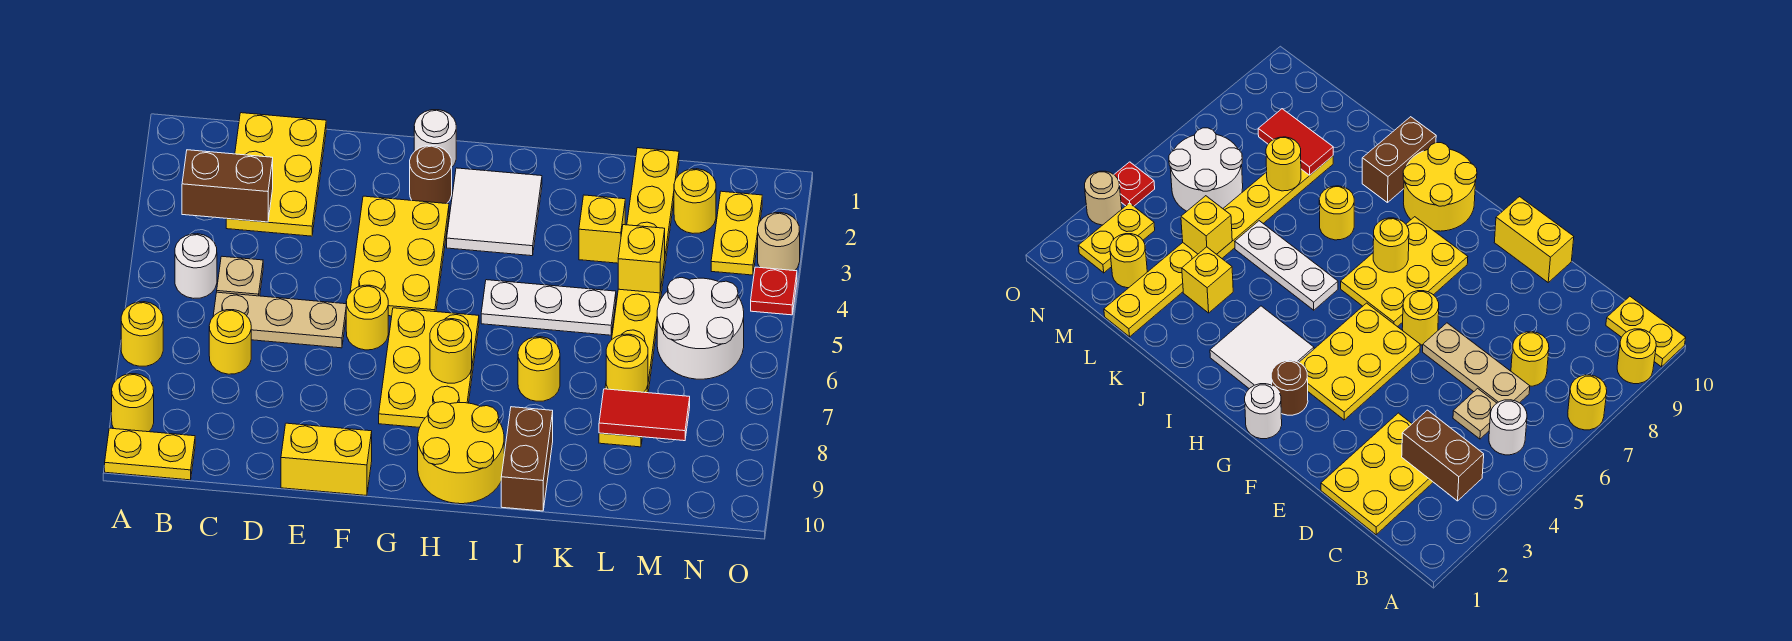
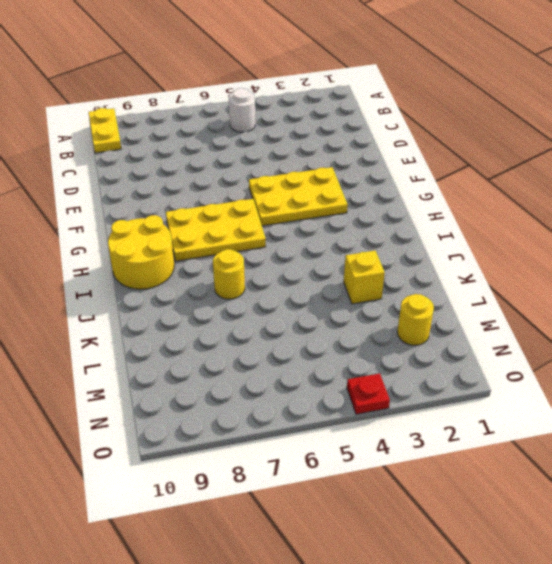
none -> yellow round brick A7 level 1
none -> yellow round brick A9 level 1
none -> yellow plate C1:D3 level 1
none -> tan plate C5 level 1

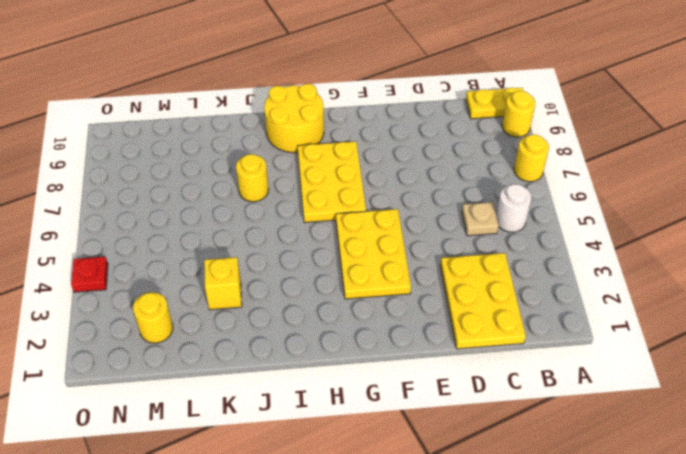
none -> tan plate C6:E6 level 1
none -> yellow round brick C7 level 1
none -> yellow brick E10:F10 level 1
none -> yellow round brick F6 level 1

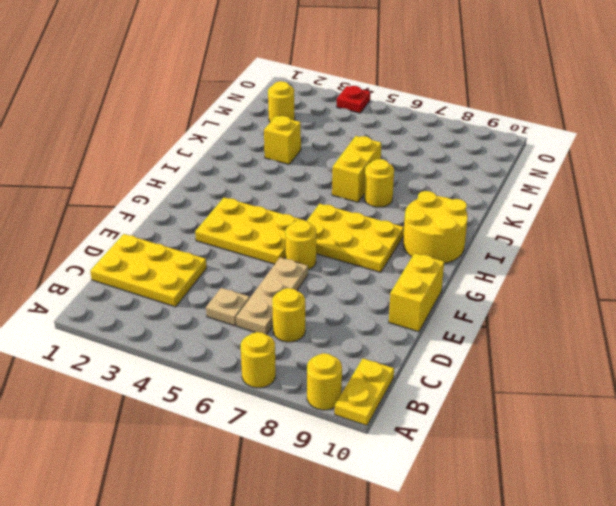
yellow brick J6:K6 level 1 -> none
none -> white round brick B5 level 1
none -> white round brick G1 level 1
none -> brown round brick G2 level 1
none -> white tile H2:I3 level 1

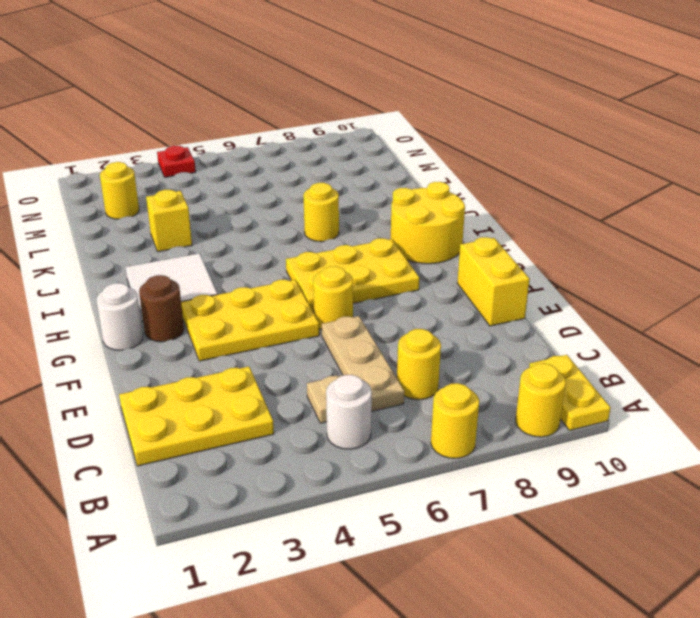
none -> white plate I5:K5 level 1
none -> brown brick J9:J10 level 1
none -> yellow plate L1:L8 level 1
none -> white round brick M5:N6 level 1

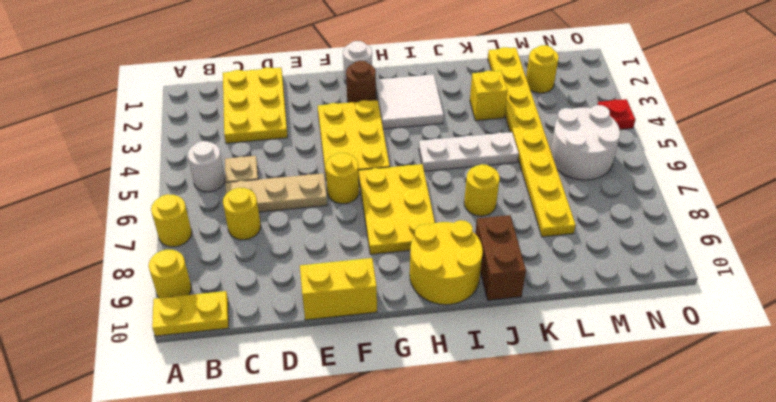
none -> yellow plate N2:N3 level 1
none -> tan round brick O3 level 1
none -> brown brick B3:C3 level 2
none -> yellow round brick H7 level 2

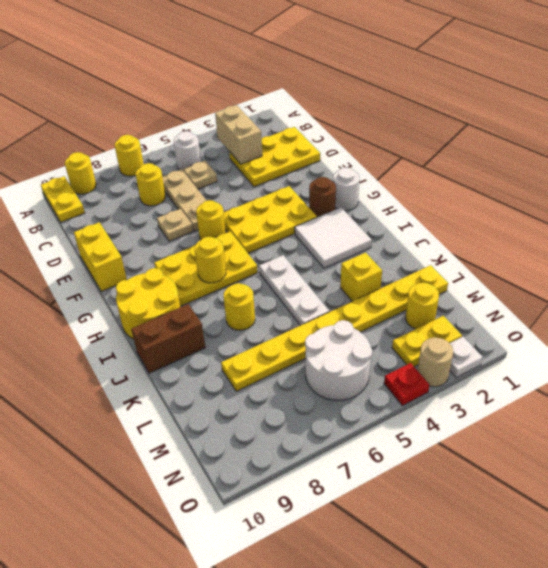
tan brick B3:C3 level 2 -> brown brick B3:C3 level 2
tan plate E7 level 1 -> none
white plate O2 level 1 -> none
none -> yellow brick L4 level 2
none -> yellow round brick L7 level 2
none -> red tile L8:M8 level 2

